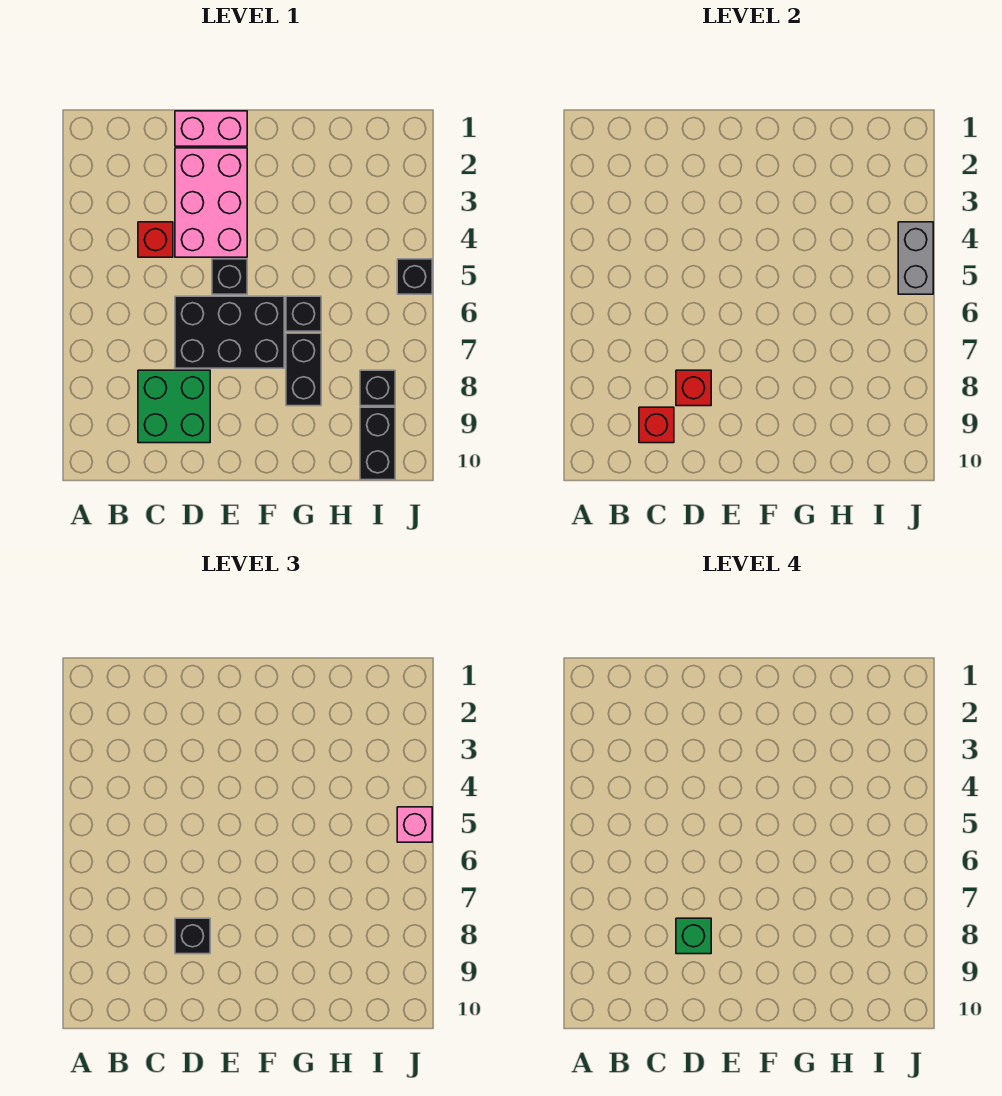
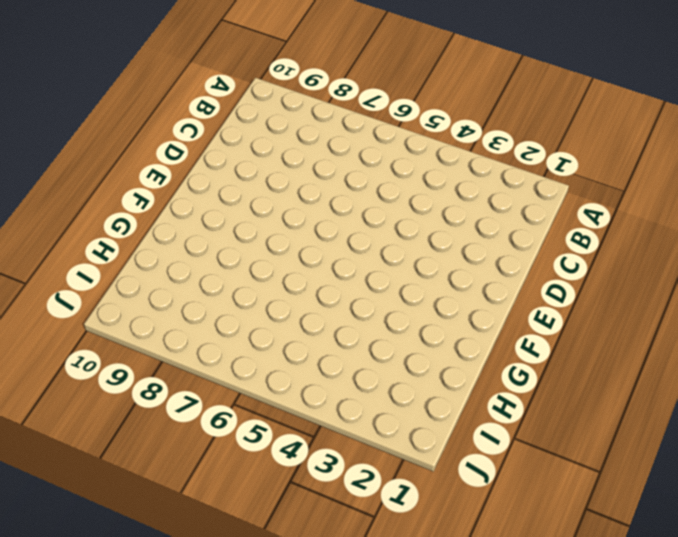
none -> red brick C4 level 1
none -> green brick C8:D9 level 1
none -> pink brick D1:E1 level 1

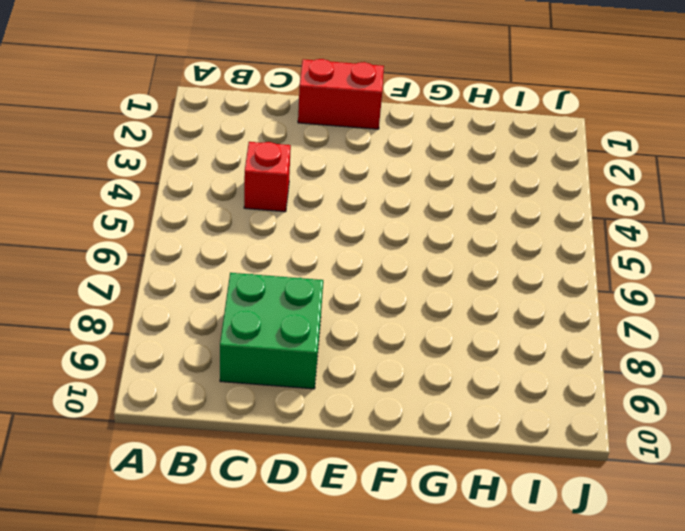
red brick D1:E1 level 1 -> pink brick D1:E1 level 1
none -> pink brick D2:E4 level 1
none -> black brick D6:F7 level 1
none -> black brick E5 level 1

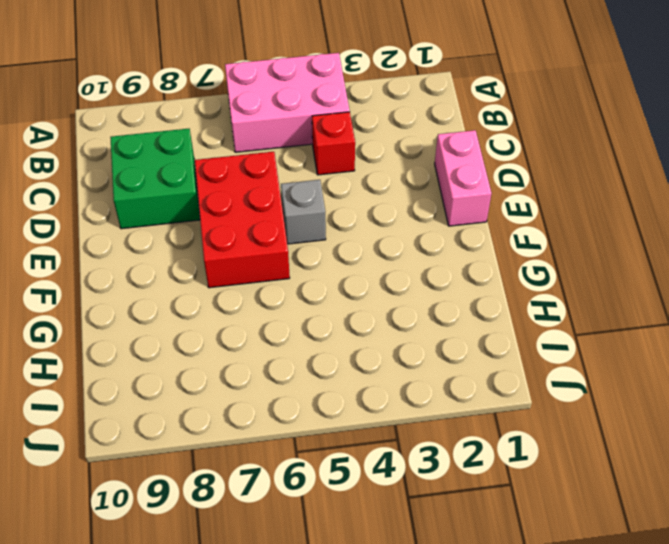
pink brick A4:B6 level 1 -> pink brick D2:E4 level 1
red brick D6:F7 level 1 -> black brick D6:F7 level 1
grey brick E5 level 1 -> black brick E5 level 1
none -> black brick G6 level 1
none -> black brick G7:G8 level 1
none -> black brick I8 level 1

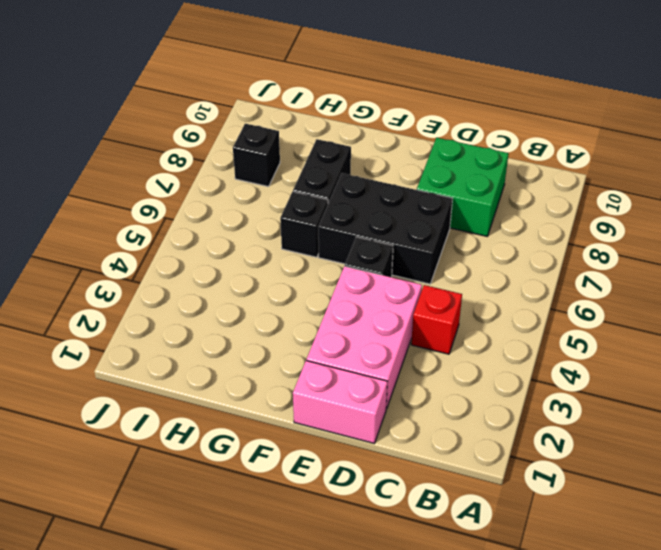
none -> black brick I9:I10 level 1
none -> black brick J5 level 1
none -> red brick C9 level 2

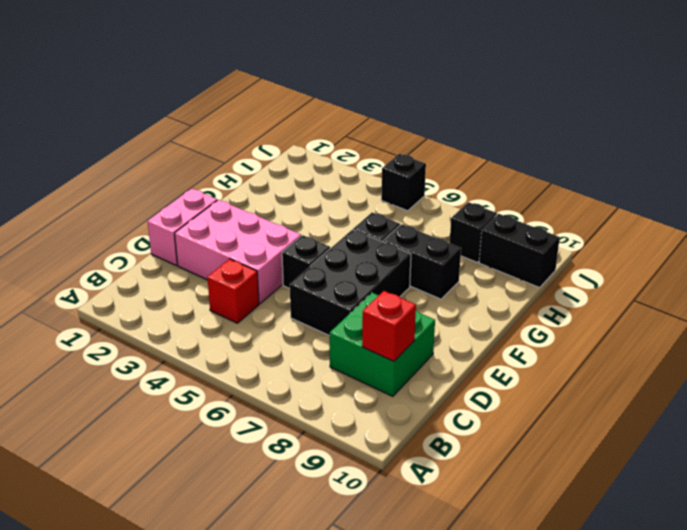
none -> red brick D8 level 2
none -> grey brick J4:J5 level 2
none -> black brick D8 level 3

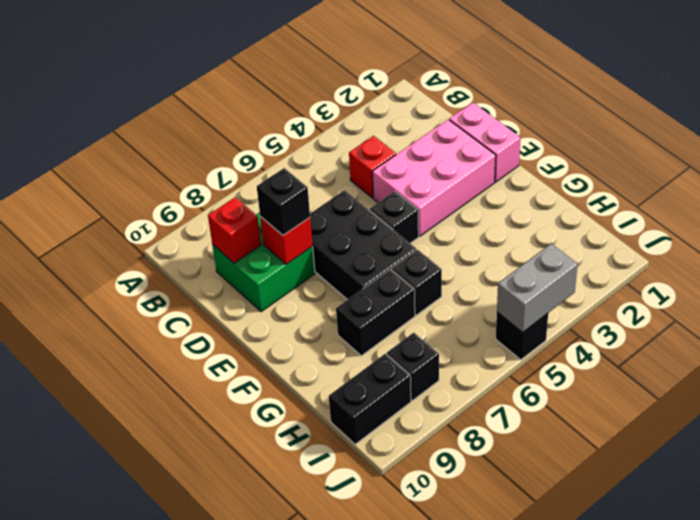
none -> pink brick J5 level 3
none -> green brick D8 level 4

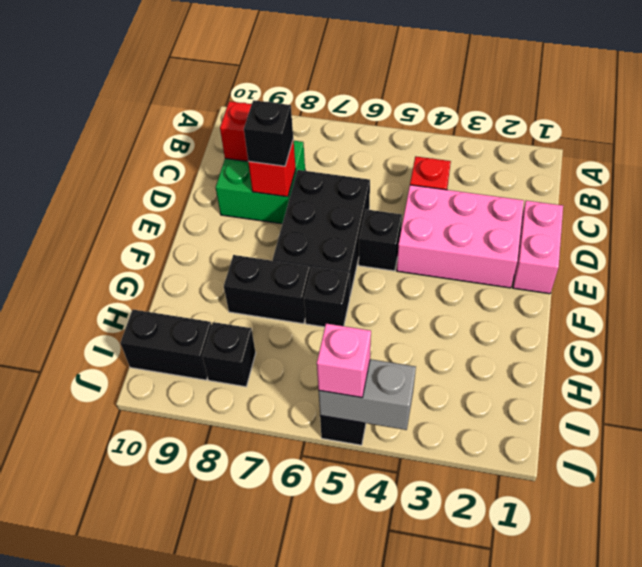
none -> green brick D8 level 4

